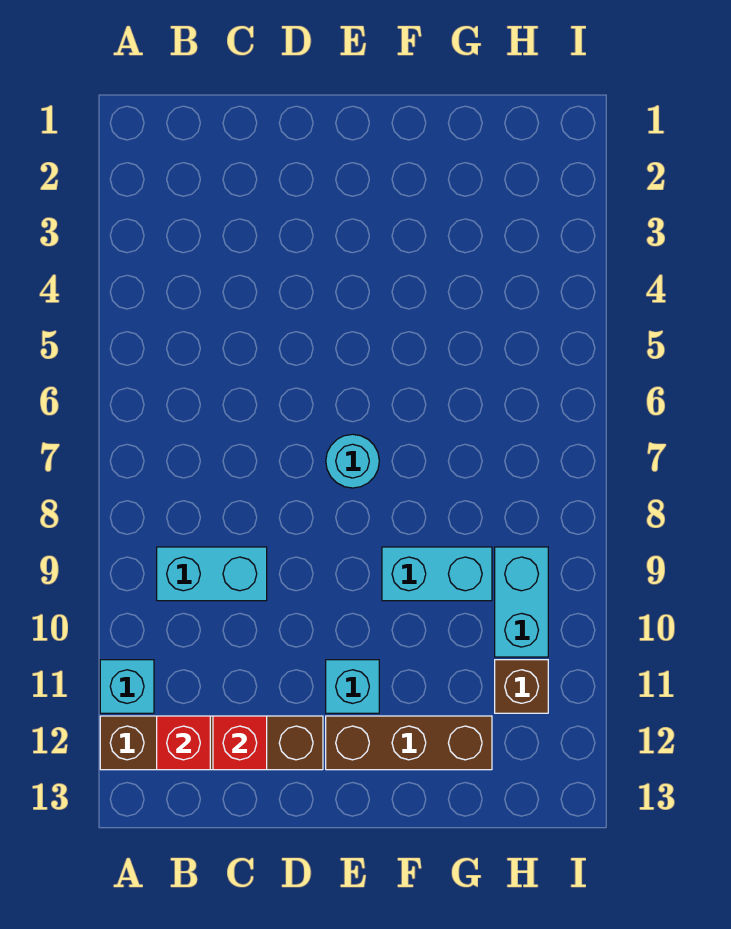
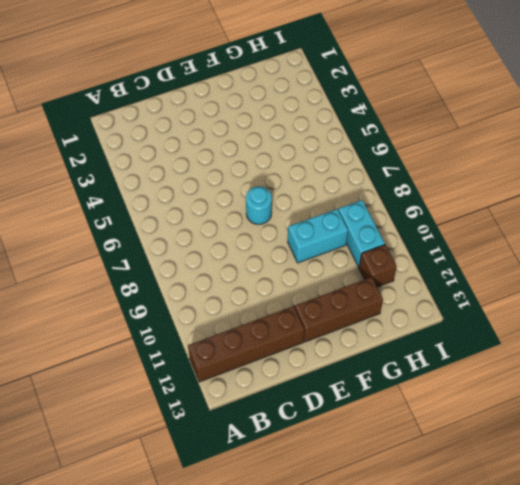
none -> cyan brick A11 level 1
none -> cyan brick B9:C9 level 1

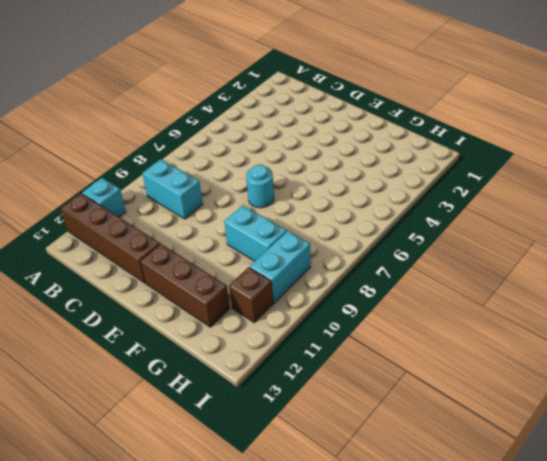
none -> cyan brick E11 level 1
none -> red brick B12 level 2

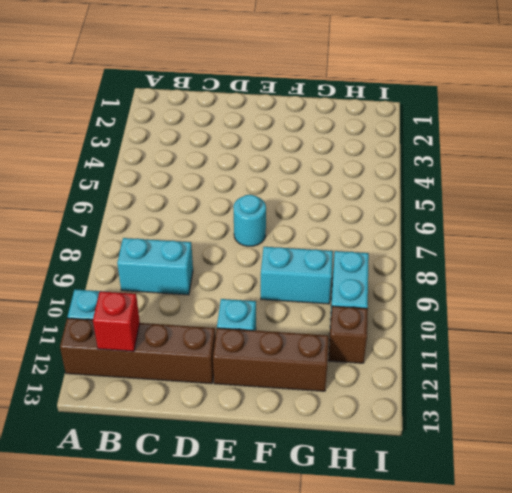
none -> red brick C12 level 2

